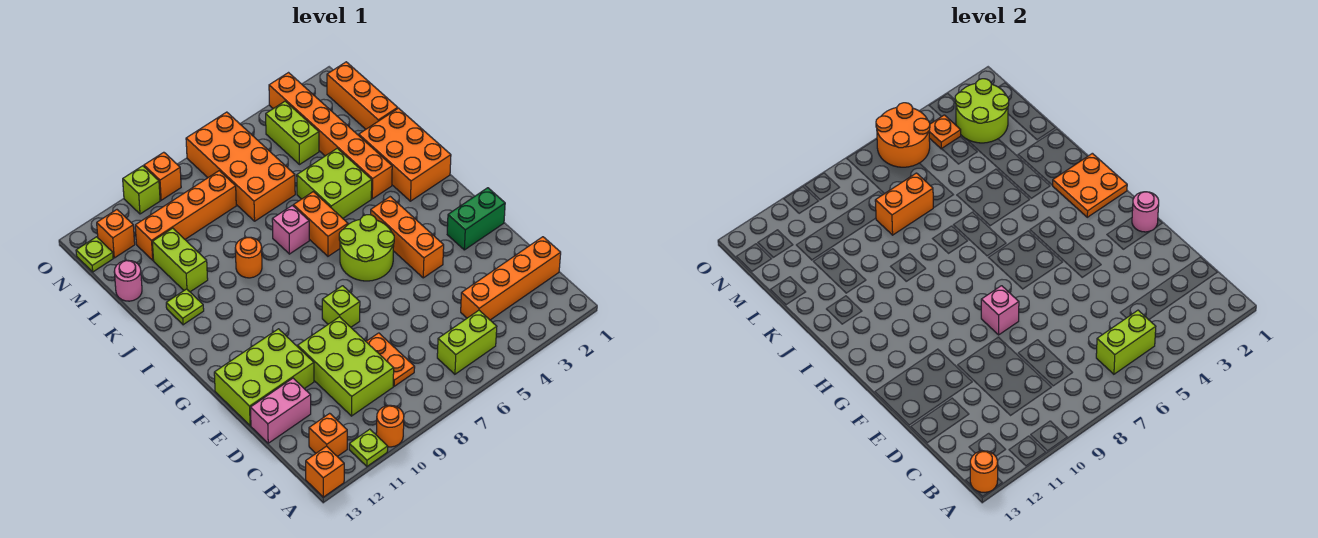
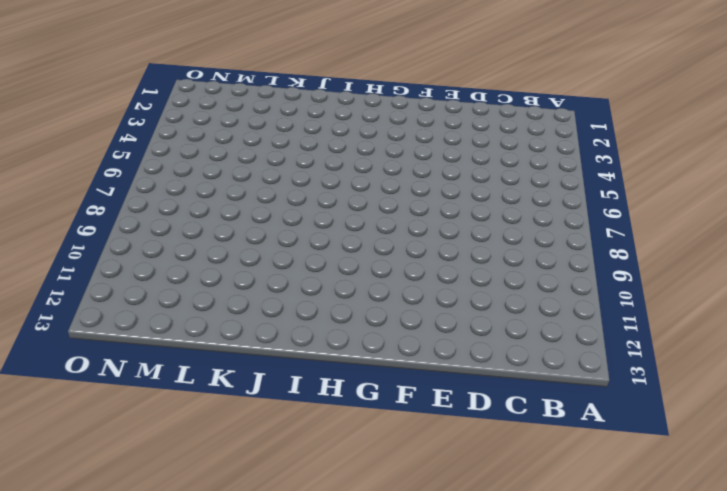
none -> orange round brick A10 level 1
none -> lime plate A11 level 1
none -> orange brick A13 level 1
none -> lime brick B5:B6 level 1

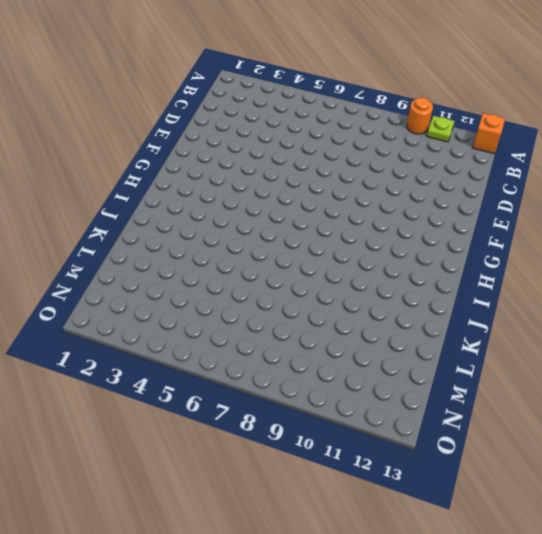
none -> lime brick B5:B6 level 1
none -> orange brick B12 level 1
none -> orange brick C1:C4 level 1
none -> orange plate C8:D8 level 1

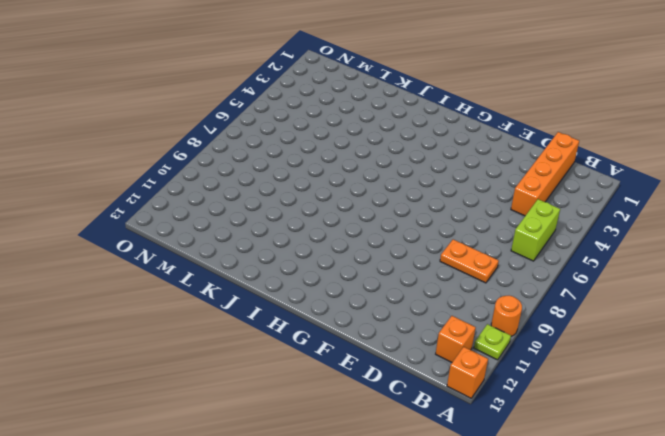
none -> lime brick C9:E10 level 1
none -> pink brick D12:D13 level 1
none -> lime brick E11:F13 level 1
none -> green brick F1:F2 level 1

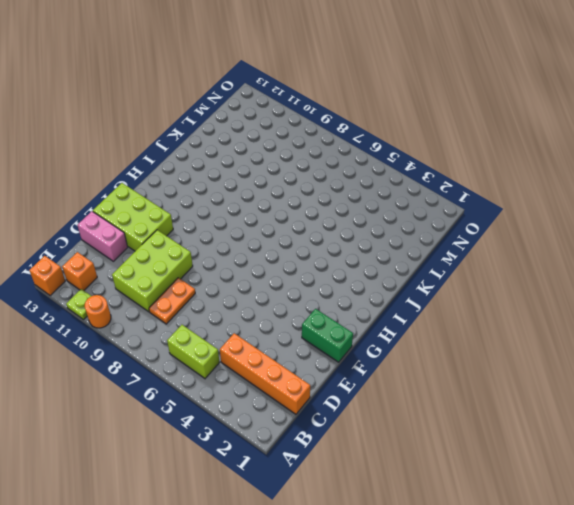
none -> orange brick F4:H4 level 1
none -> lime brick F8 level 1
none -> lime round brick G5:H6 level 1
none -> orange brick I1:K2 level 1

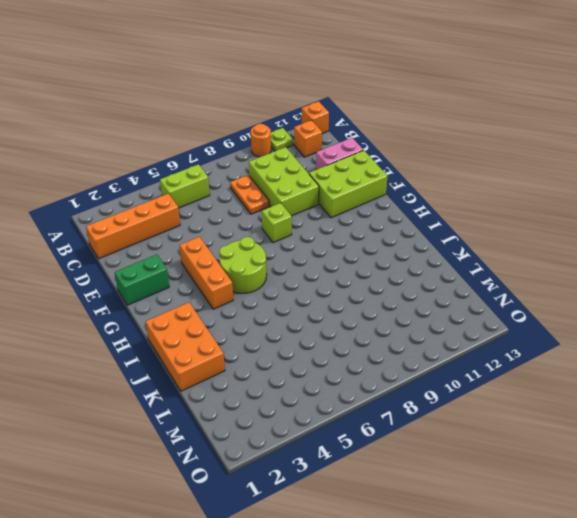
none -> orange brick I6:J6 level 1
none -> orange brick J3:O3 level 1
none -> lime brick J4:K5 level 1
none -> pink brick J7 level 1

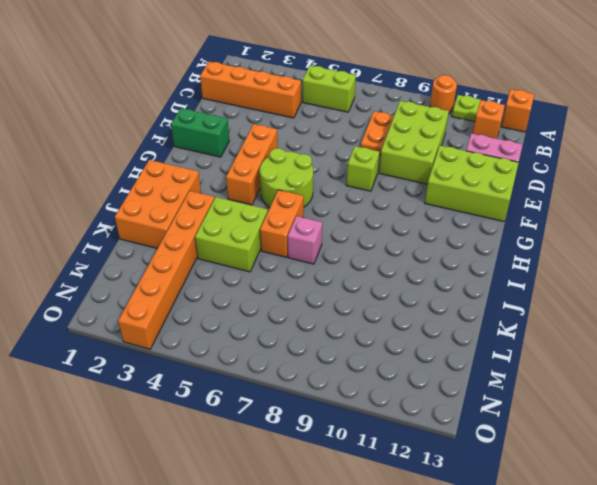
none -> orange round brick J9 level 1
none -> lime plate J12 level 1
none -> lime brick K11:L11 level 1
none -> orange brick L1:N1 level 1

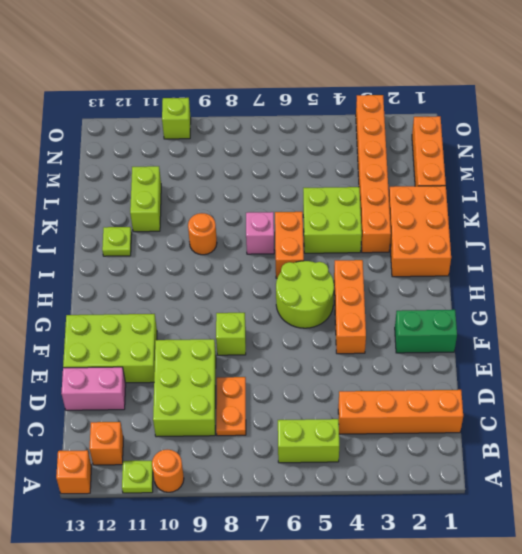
none -> orange brick L6:O7 level 1
none -> pink round brick L13 level 1
none -> lime brick M4:N4 level 1
none -> orange brick M8:M11 level 1

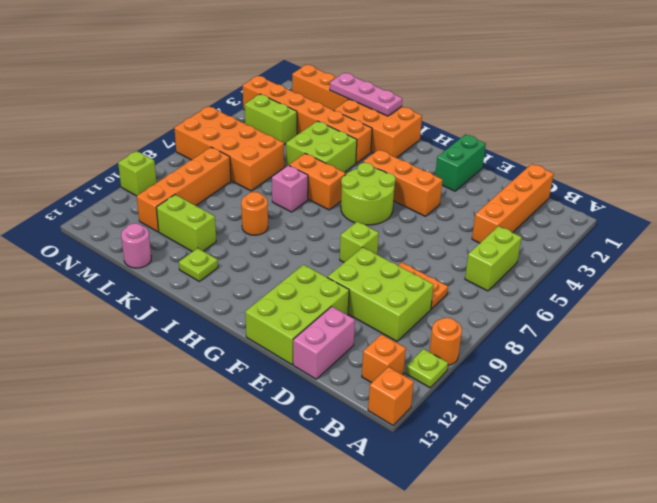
pink plate J1:L1 level 2 -> none
none -> orange brick N12 level 1
none -> lime plate N13 level 1
none -> orange brick O9 level 1
none -> orange round brick A13 level 2

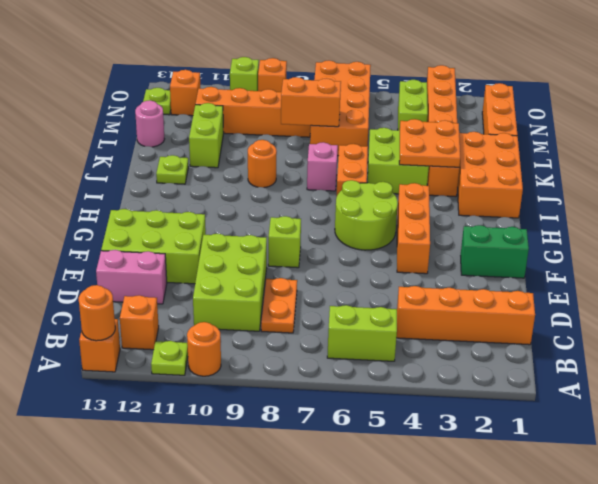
orange plate J3:K4 level 2 -> orange plate H1:I2 level 2
none -> lime brick B5:B6 level 2
none -> pink round brick F1 level 2
none -> pink brick F8 level 2
none -> lime round brick M2:N3 level 2

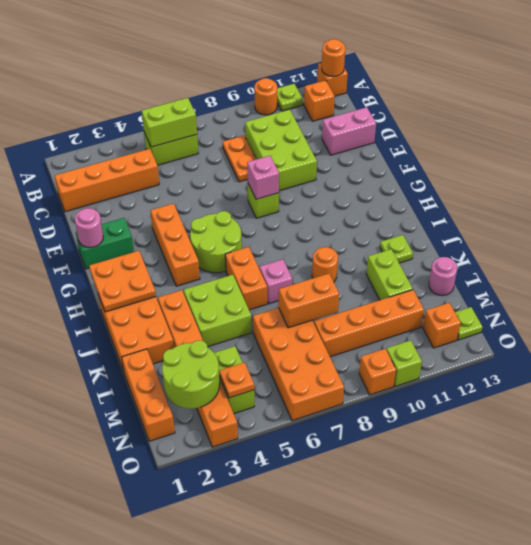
none -> lime brick E11:F13 level 1
none -> orange round brick N5:O6 level 2

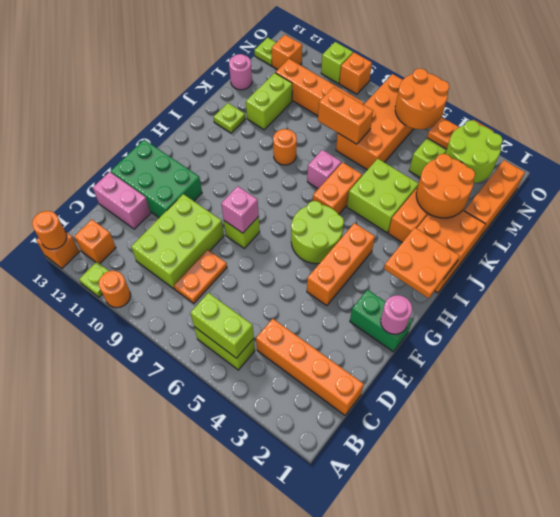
green brick E11:F13 level 1 -> lime brick E11:F13 level 1
orange round brick K2:L3 level 2 -> none

